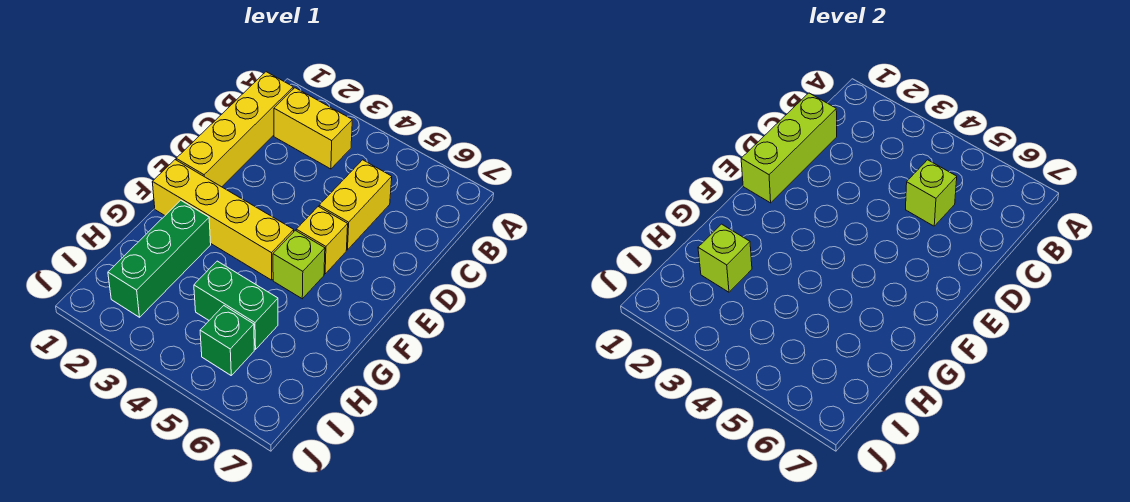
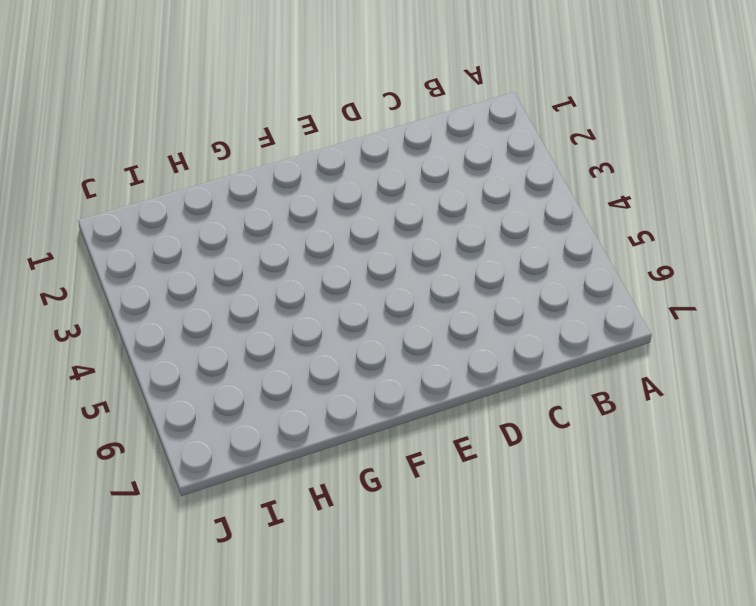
none -> yellow brick B1:E1 level 1
none -> yellow brick B2:B3 level 1
none -> yellow brick C5:D5 level 1

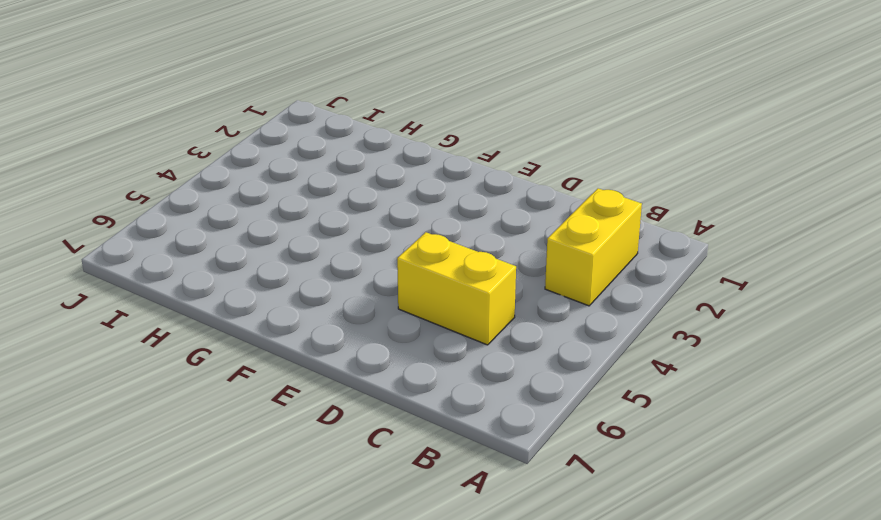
none -> yellow brick B1:E1 level 1
none -> yellow brick E5 level 1
none -> yellow brick F1:F4 level 1

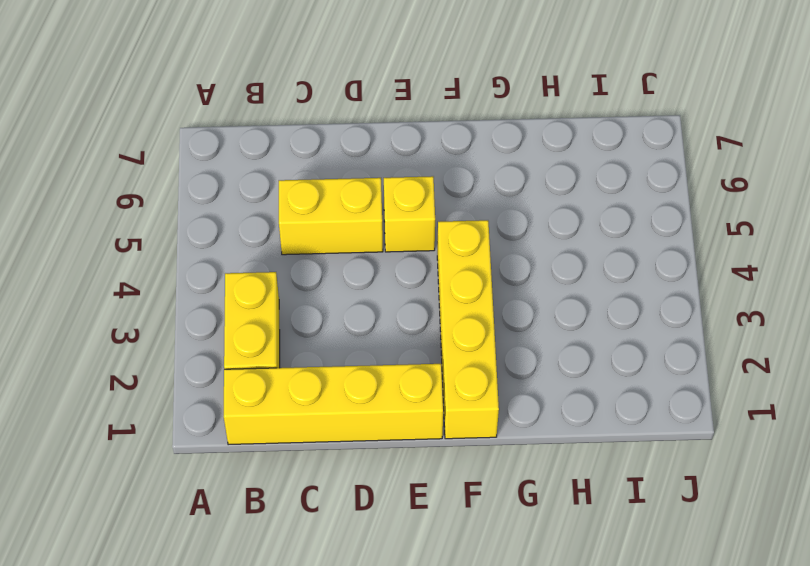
none -> lime brick F5 level 1
none -> green brick G2:I2 level 1
none -> green brick H4:H5 level 1

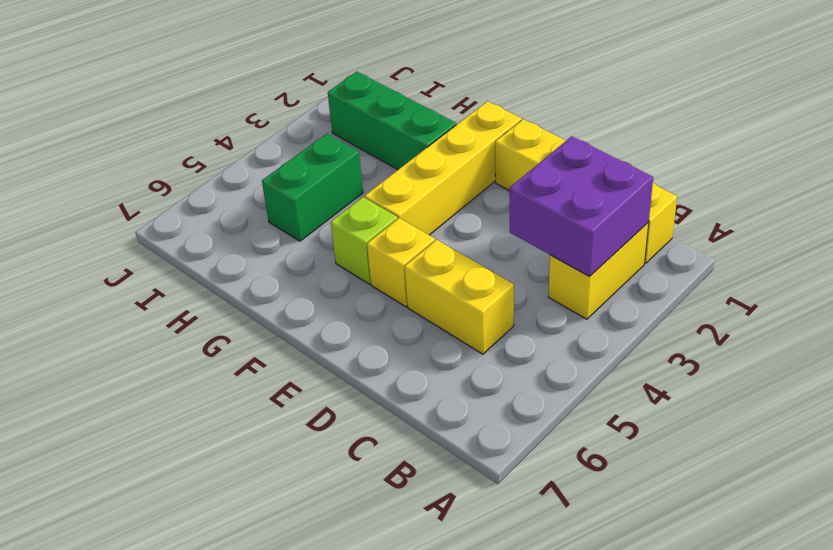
purple brick B2:C3 level 2 -> none
none -> green brick I5 level 1
none -> lime brick C1:E1 level 2
none -> lime brick C5 level 2

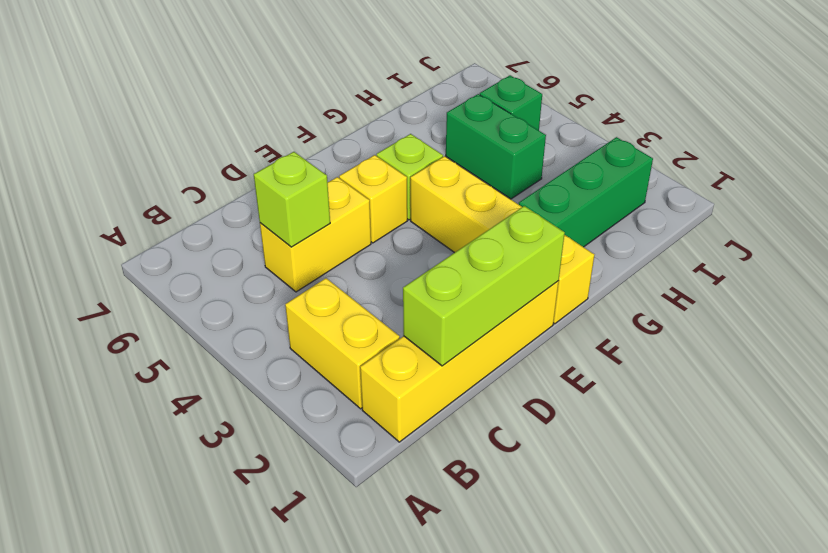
none -> lime brick H2 level 2

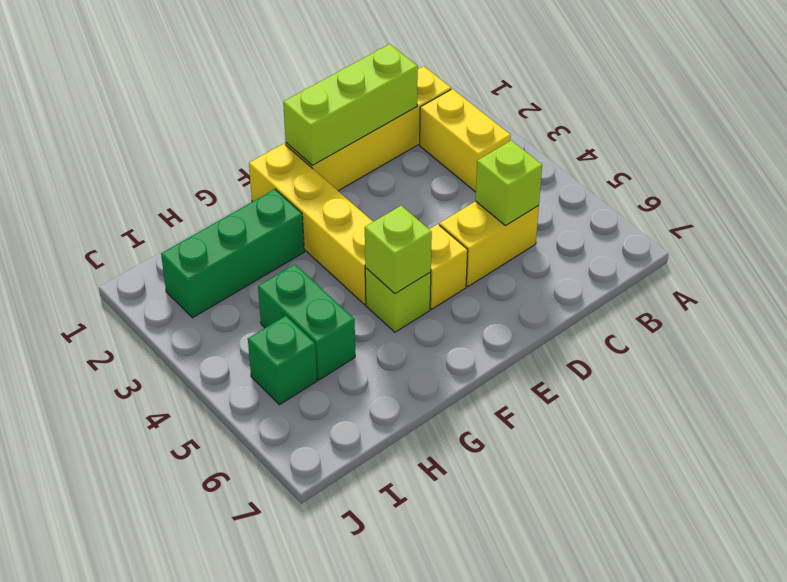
lime brick F5 level 2 -> lime brick H2 level 2

